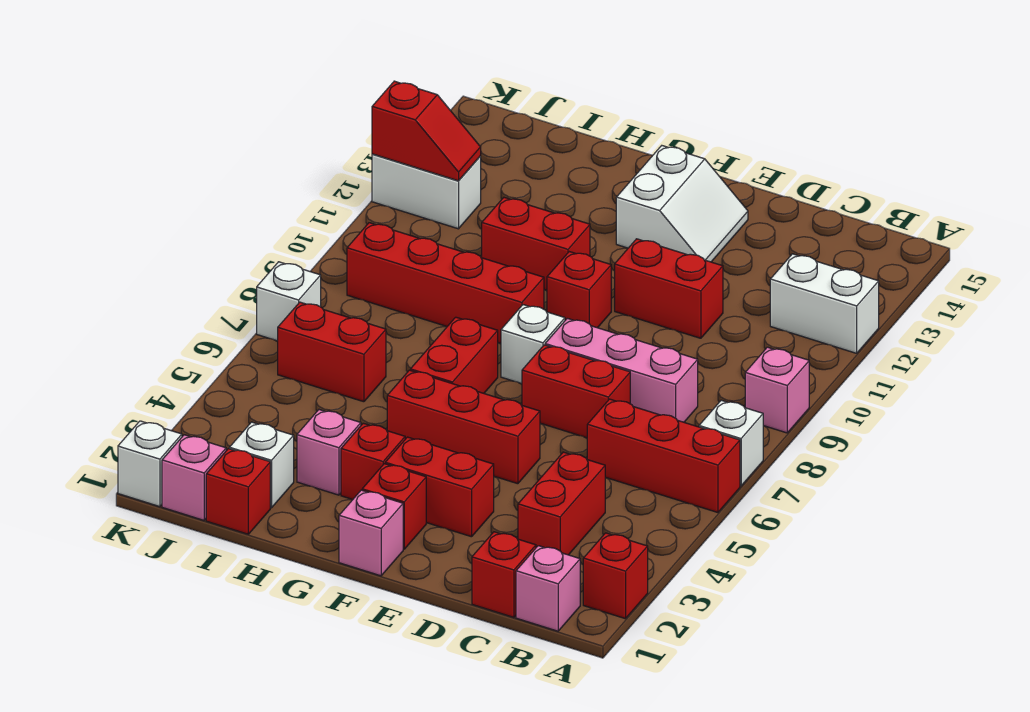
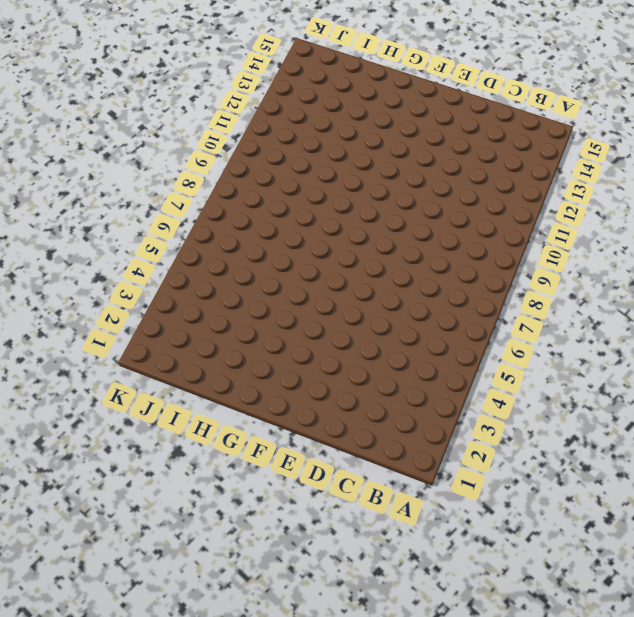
none -> red brick A2 level 1
none -> red brick A6:C6 level 1
none -> white brick A7 level 1
none -> pink brick A9 level 1

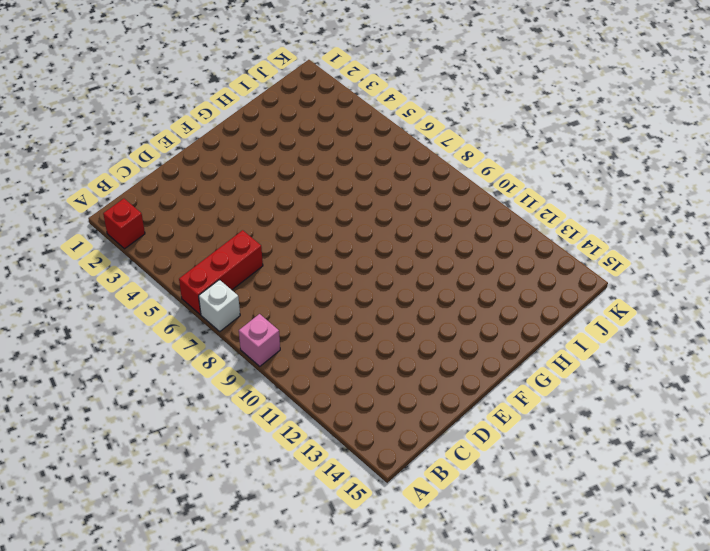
none -> white brick A12:B12 level 1
none -> pink brick B1 level 1
none -> red brick C1 level 1
none -> red brick C3:C4 level 1

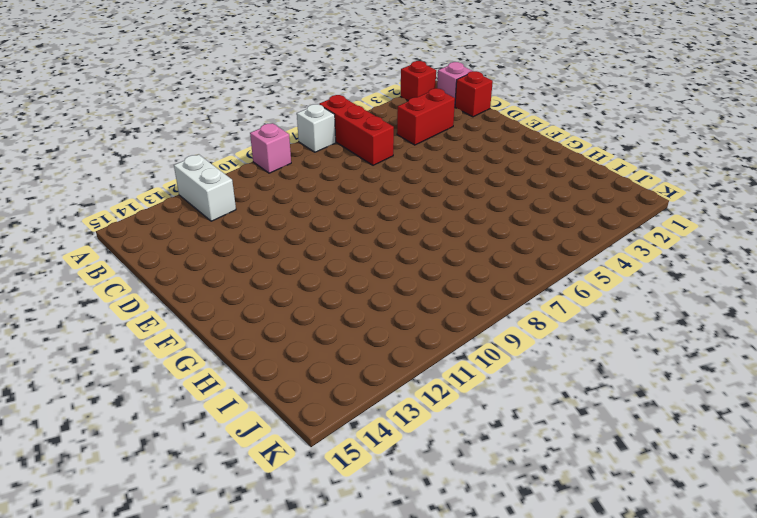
none -> pink brick C8:E8 level 1
none -> red brick D7:E7 level 1
none -> red brick D11:E11 level 1
none -> red brick E3:F3 level 1

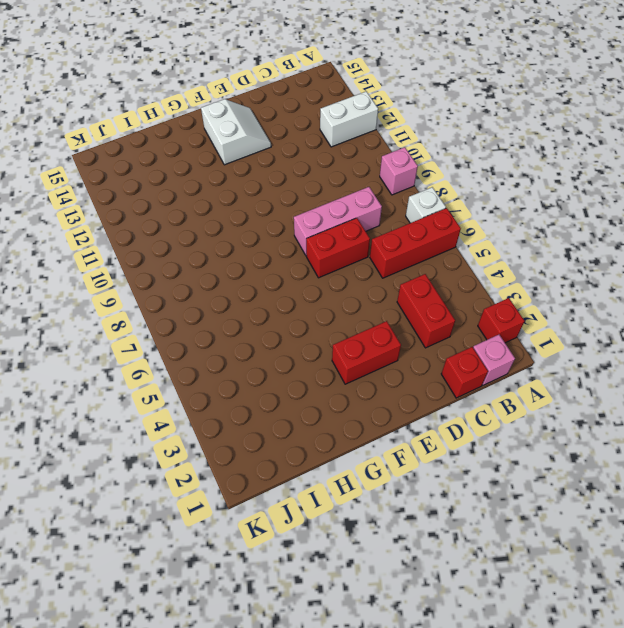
none -> red brick D11:E11 level 1
none -> red brick E5:G5 level 1
none -> pink brick F1 level 1
none -> red brick F2 level 1

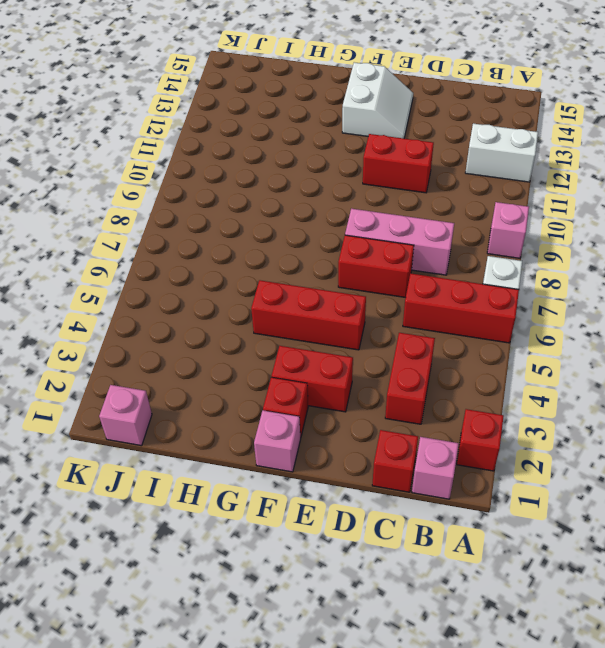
none -> white brick F8 level 1
none -> red brick F10 level 1
none -> red brick G3 level 1
none -> red brick G6:G7 level 1

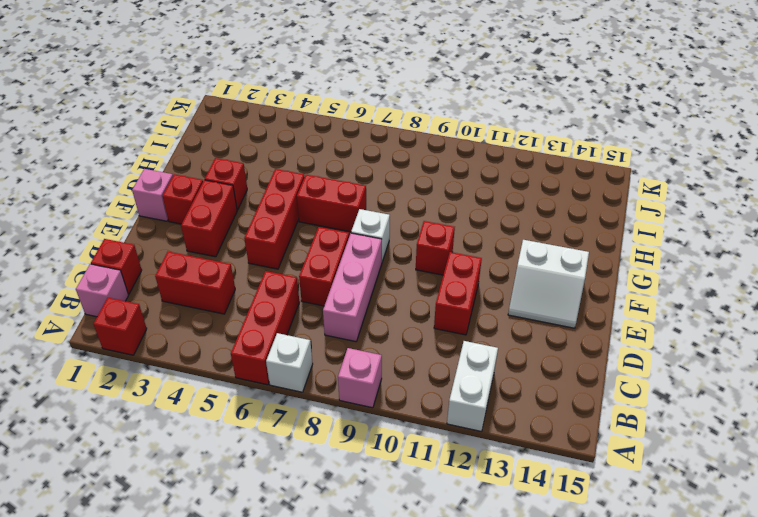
none -> red brick G9:J9 level 1
none -> red brick G11:H11 level 1
none -> pink brick H3 level 1
none -> red brick I1 level 1

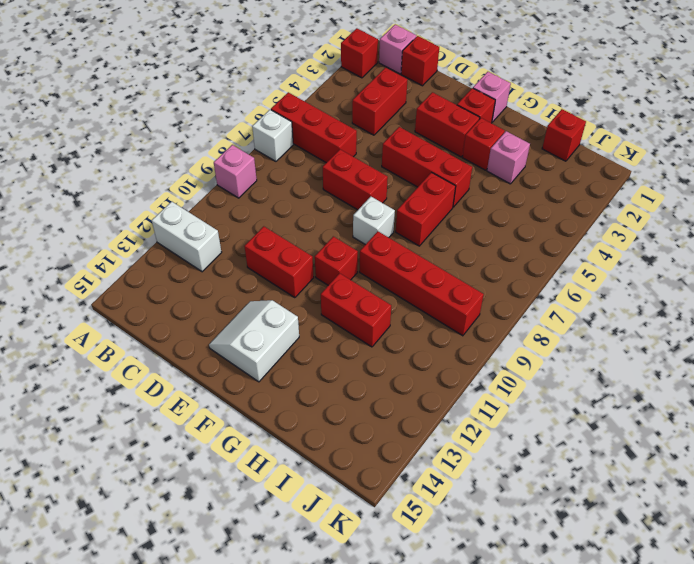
none -> pink brick C8:E8 level 1
none -> white brick I2 level 1
none -> red brick I6:J6 level 1
none -> pink brick J1 level 1

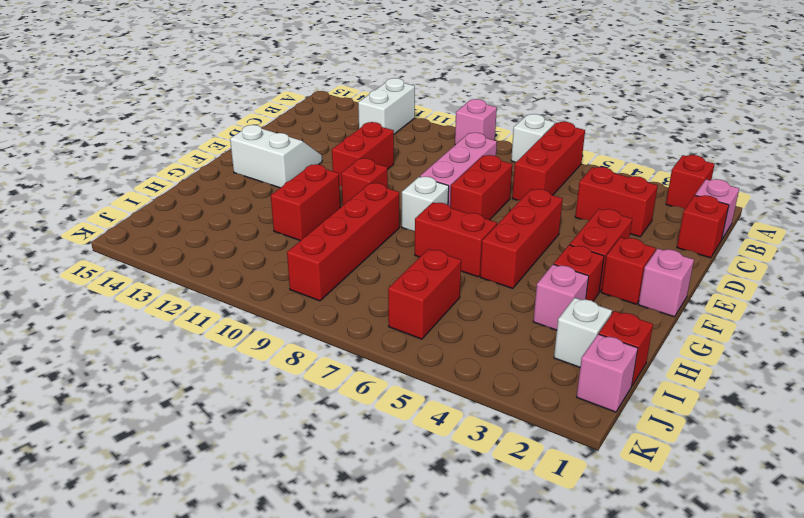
none -> white brick J12:K12 level 1
none -> white brick K1 level 1
none -> white brick K7 level 1
none -> red slope J12:K12 level 2 top K

